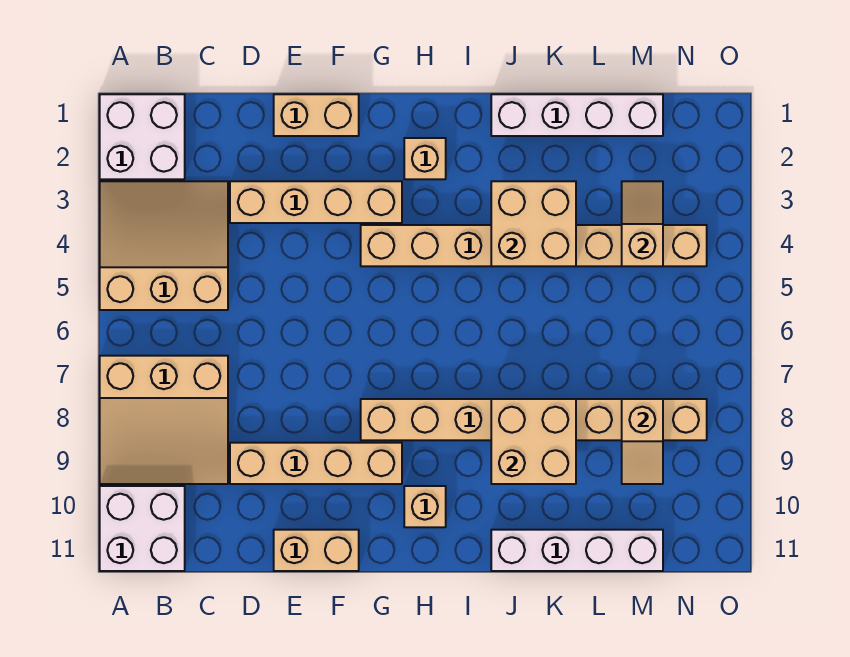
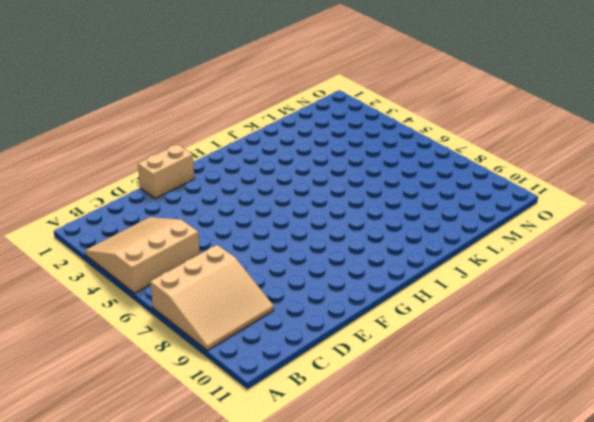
none -> white brick A1:B2 level 1
none -> white brick A10:B11 level 1
none -> tan brick D3:G3 level 1

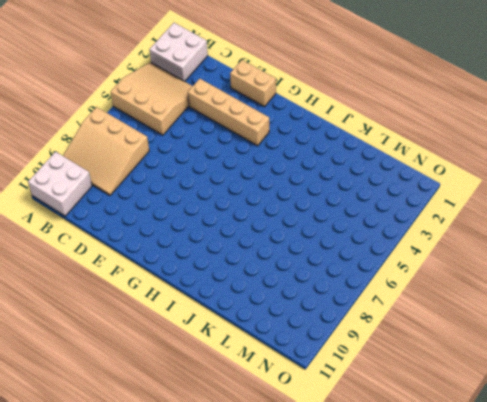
none -> tan brick D9:G9 level 1
none -> tan brick E11:F11 level 1
none -> tan brick G4:N4 level 1

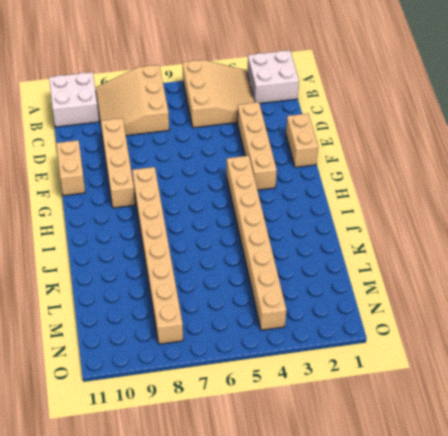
none -> tan brick H2 level 1
none -> tan brick H10 level 1
none -> white brick J1:M1 level 1

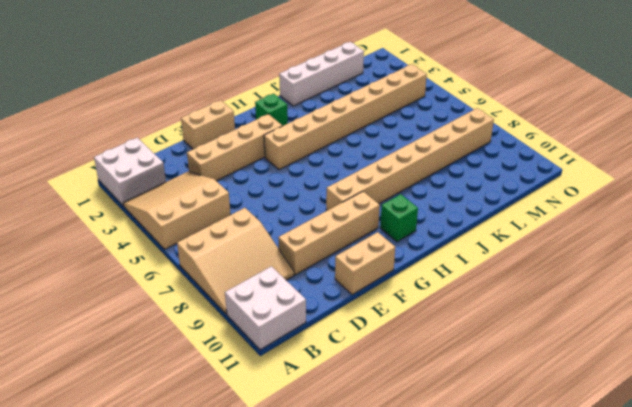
green brick H2 level 1 -> tan brick H2 level 1
green brick H10 level 1 -> tan brick H10 level 1
none -> white brick J11:M11 level 1
none -> tan brick J3:K4 level 2
none -> tan brick J8:K9 level 2

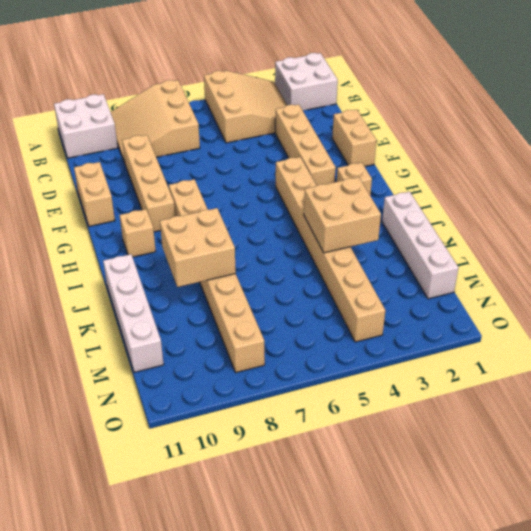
none -> tan slope M3:M4 level 2 top 4
none -> tan slope M8:M9 level 2 top 8

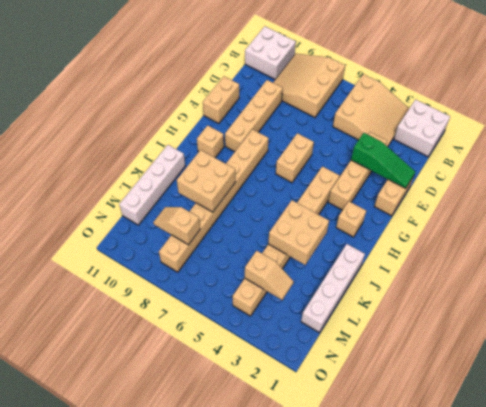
green slope E1:E3 level 2 top 3 -> none
tan brick F6:G6 level 1 -> none

